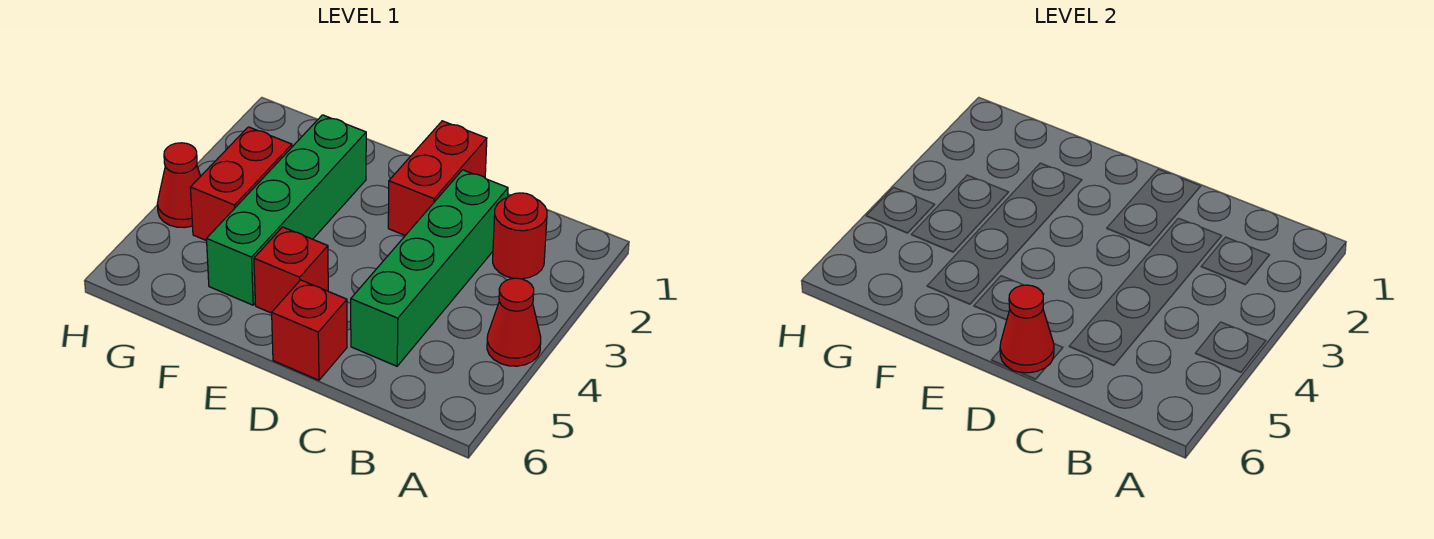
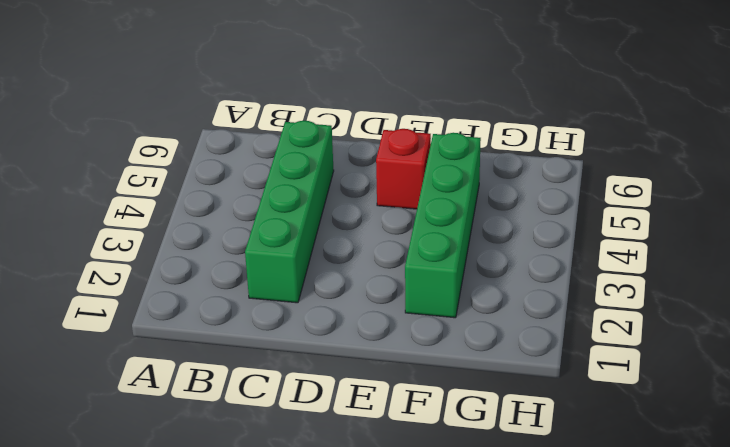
none -> red cone A4 level 1
none -> red round brick B2 level 1

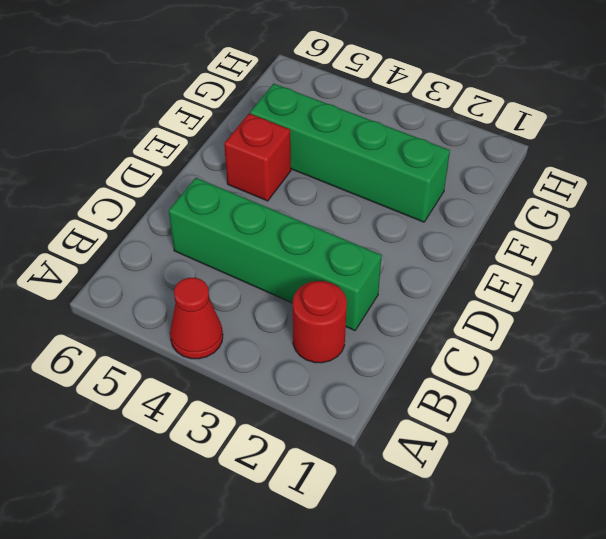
none -> red brick D1:D2 level 1
none -> red brick D6 level 1

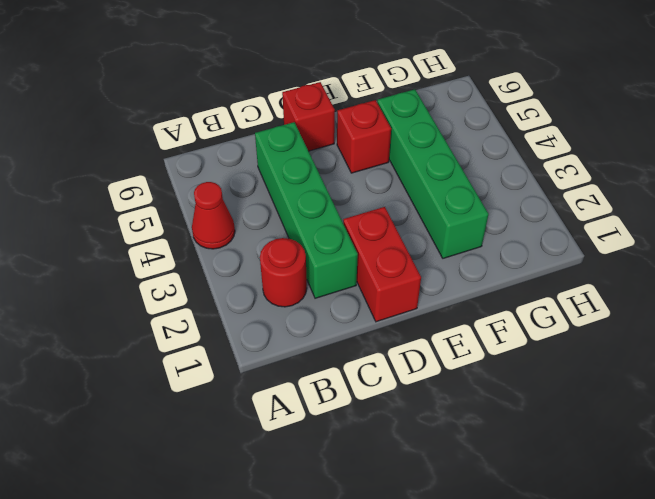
none -> red brick G3:G4 level 1
none -> red cone H4 level 1

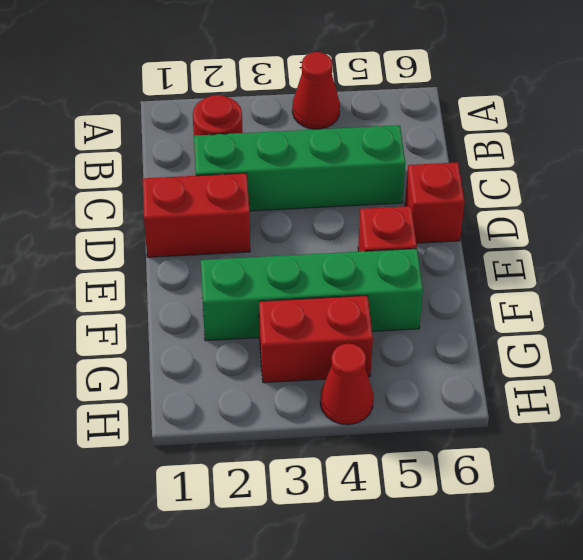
none -> red cone D6 level 2

